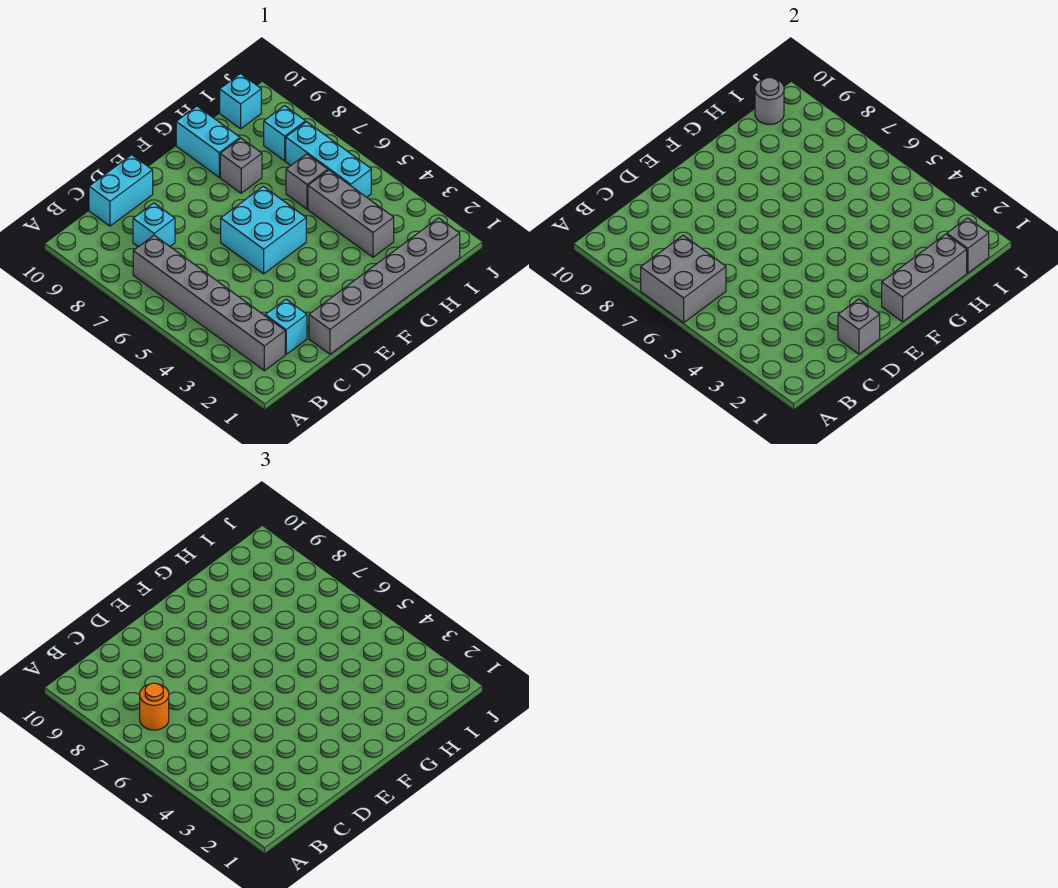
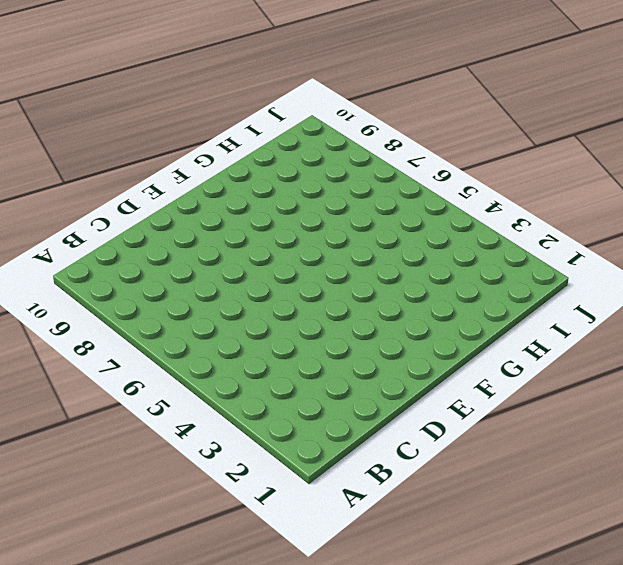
none -> grey brick B2:B7 level 1
none -> cyan brick C2 level 1
none -> cyan brick C8 level 1

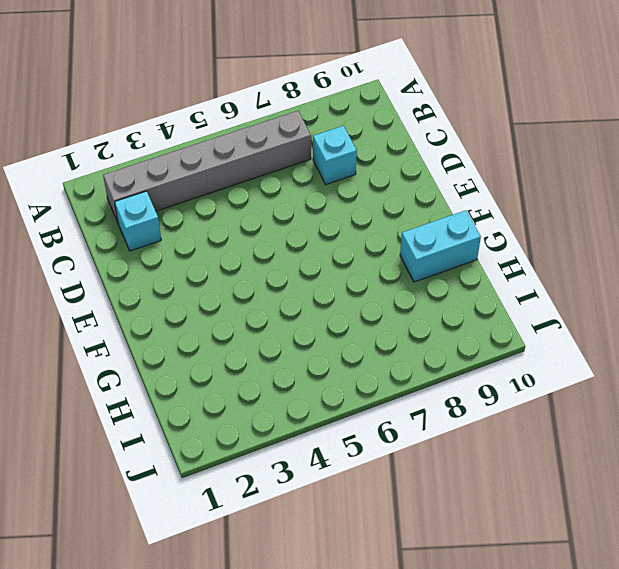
none -> cyan brick C10:D10 level 1
none -> grey brick D1:I1 level 1
none -> cyan brick E5:F6 level 1

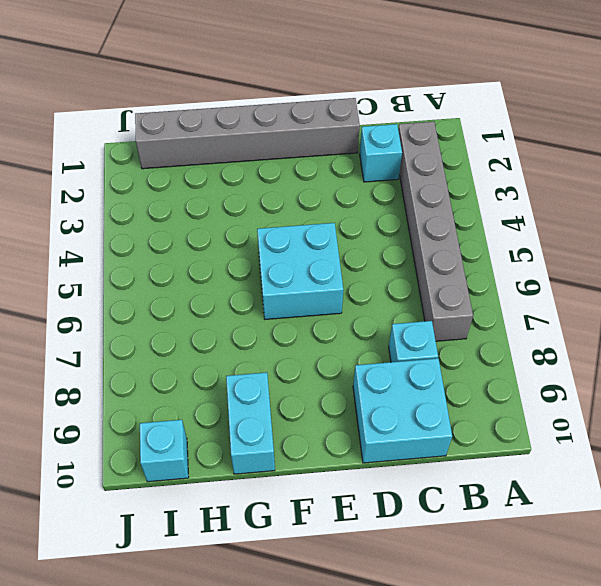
cyan brick C9:D10 level 1 -> cyan brick C10:D10 level 1
none -> grey brick G8 level 1
none -> grey brick H3:H5 level 1
none -> grey brick H6 level 1

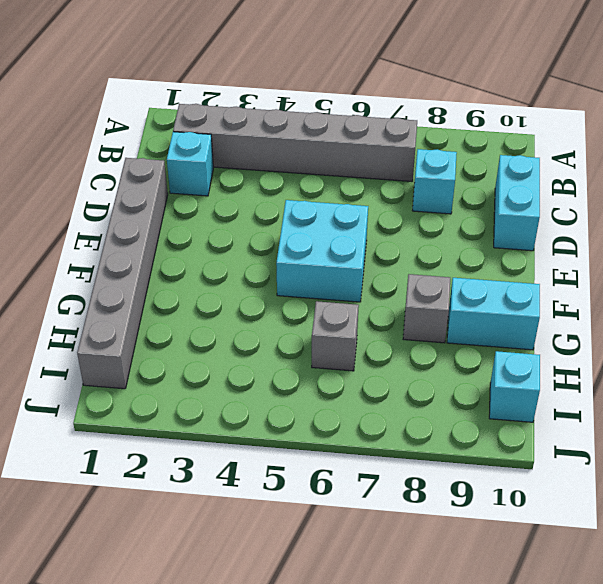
none -> grey brick H3:H5 level 1
none -> cyan brick I5:I7 level 1
none -> cyan brick I8 level 1

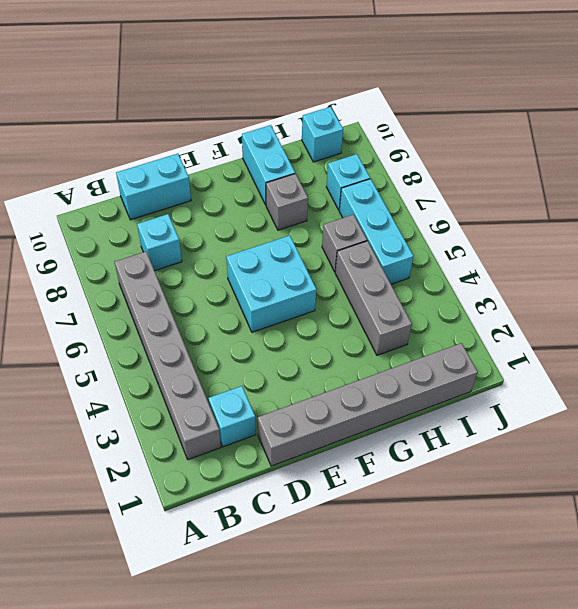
none -> grey brick A6:B7 level 2
none -> grey brick D1 level 2
none -> grey brick F1:H1 level 2

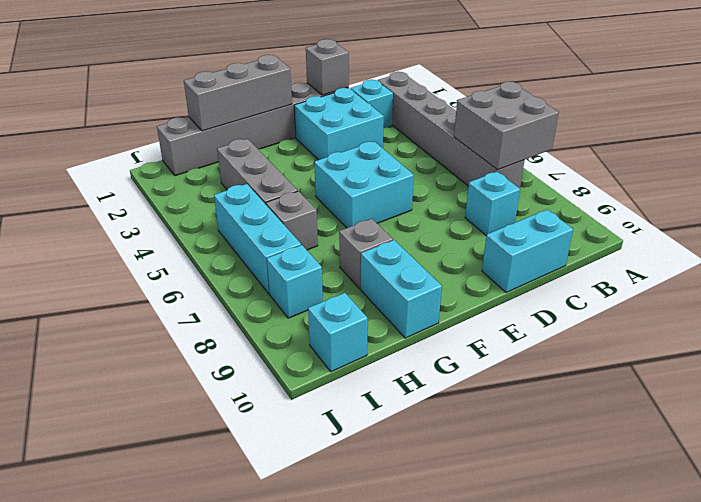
cyan brick D2:E3 level 1 -> none
none -> grey brick I1 level 2
none -> grey round brick I10 level 2
none -> orange round brick B7 level 3

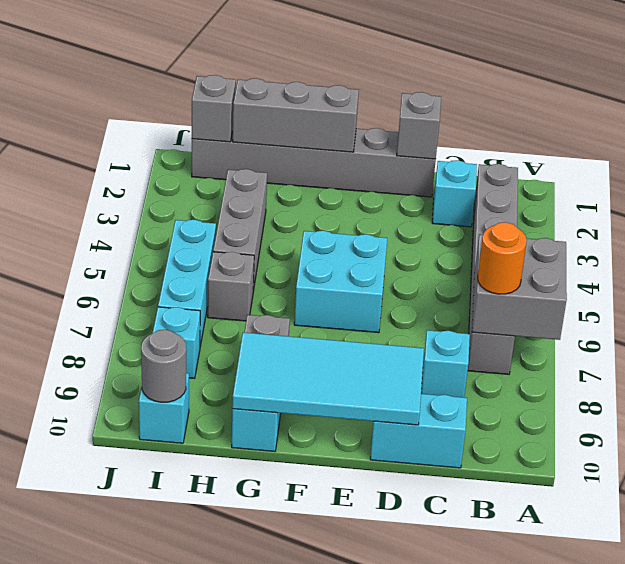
cyan tile D9:G10 level 2 -> none

